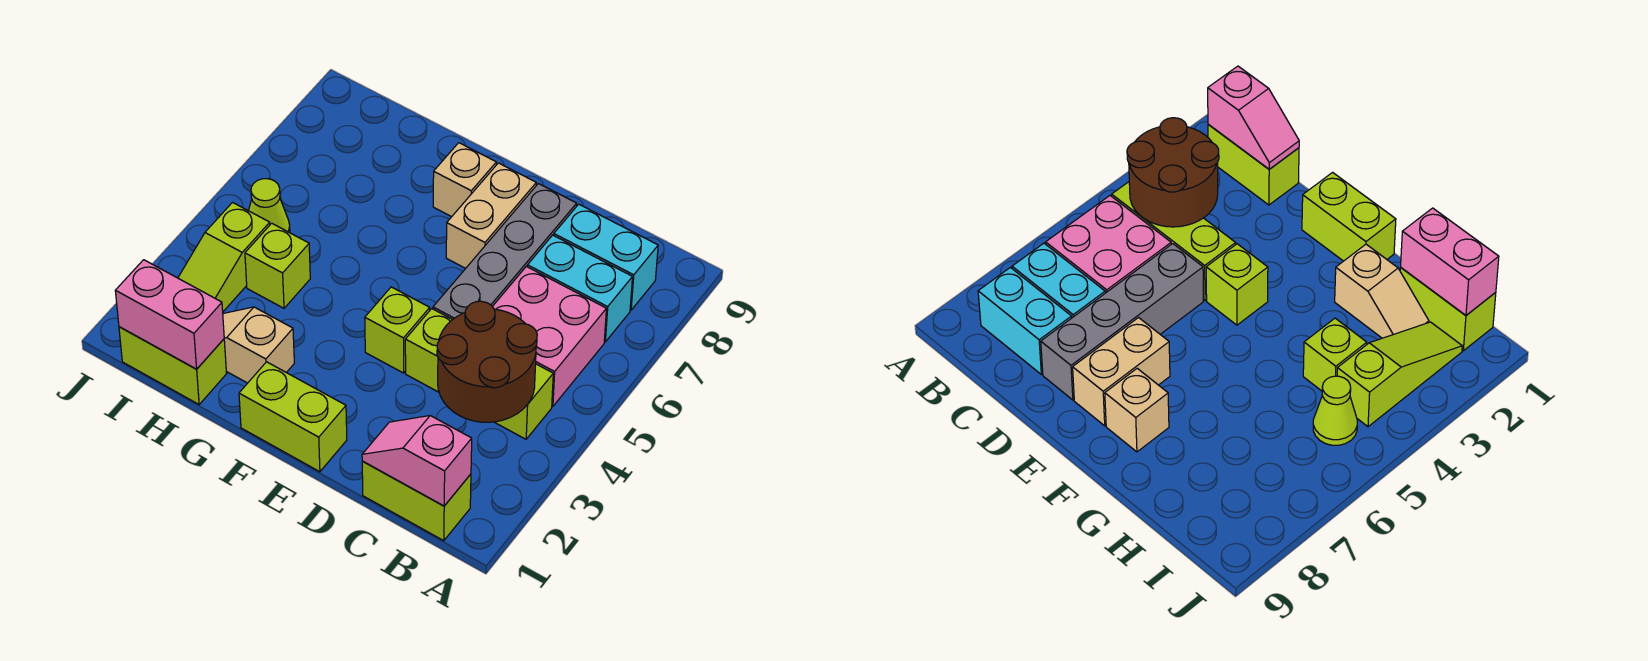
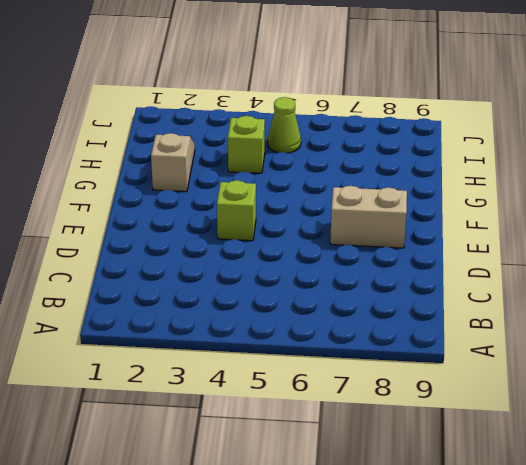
none -> lime brick B1:C1 level 1
none -> lime brick B4:D4 level 1
none -> pink brick B5:C6 level 1

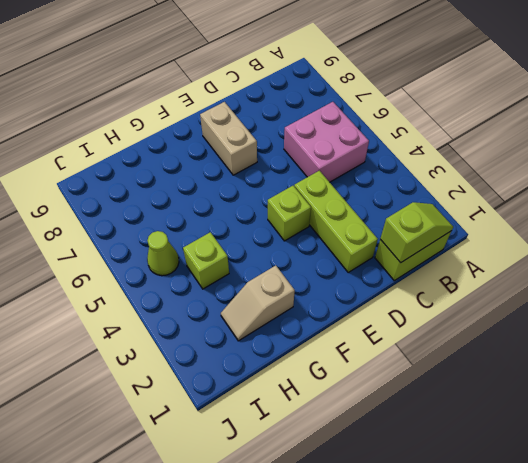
lime slope B1:C1 level 2 top C -> pink slope B1:C1 level 2 top B
lime brick D2:D4 level 1 -> lime brick B4:D4 level 1
none -> cyan brick B7:C7 level 1
none -> cyan brick B8:C8 level 1
none -> grey brick D5:D8 level 1

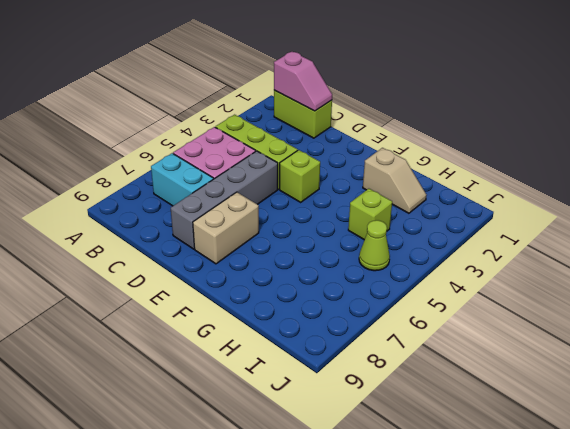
none -> cyan brick B8:C8 level 1
none -> lime brick E1:F1 level 1
none -> tan brick F8 level 1

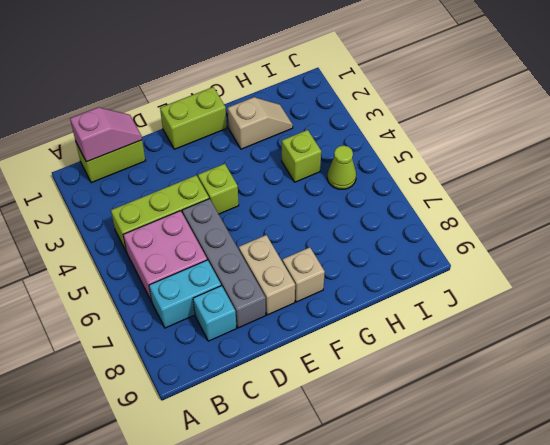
cyan brick C8 level 1 -> cyan brick B8:C8 level 1
none -> lime brick H1:I1 level 1
none -> lime slope I2:I4 level 1 top 4
none -> brown round brick B3:C4 level 2

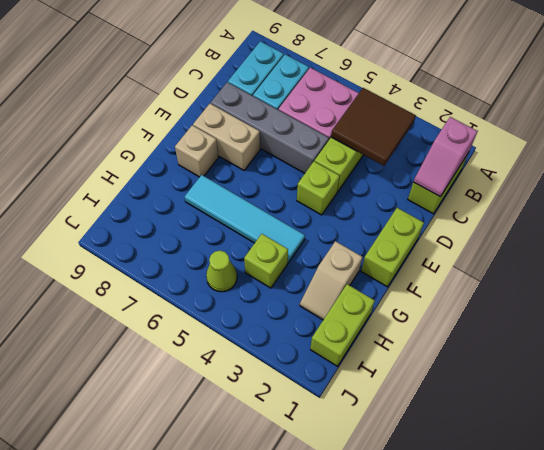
brown tile B3:C4 level 2 -> brown round brick B3:C4 level 2
cyan tile G4:G7 level 1 -> none
none -> lime slope I2:I4 level 1 top 4
none -> pink brick H1:I1 level 2

